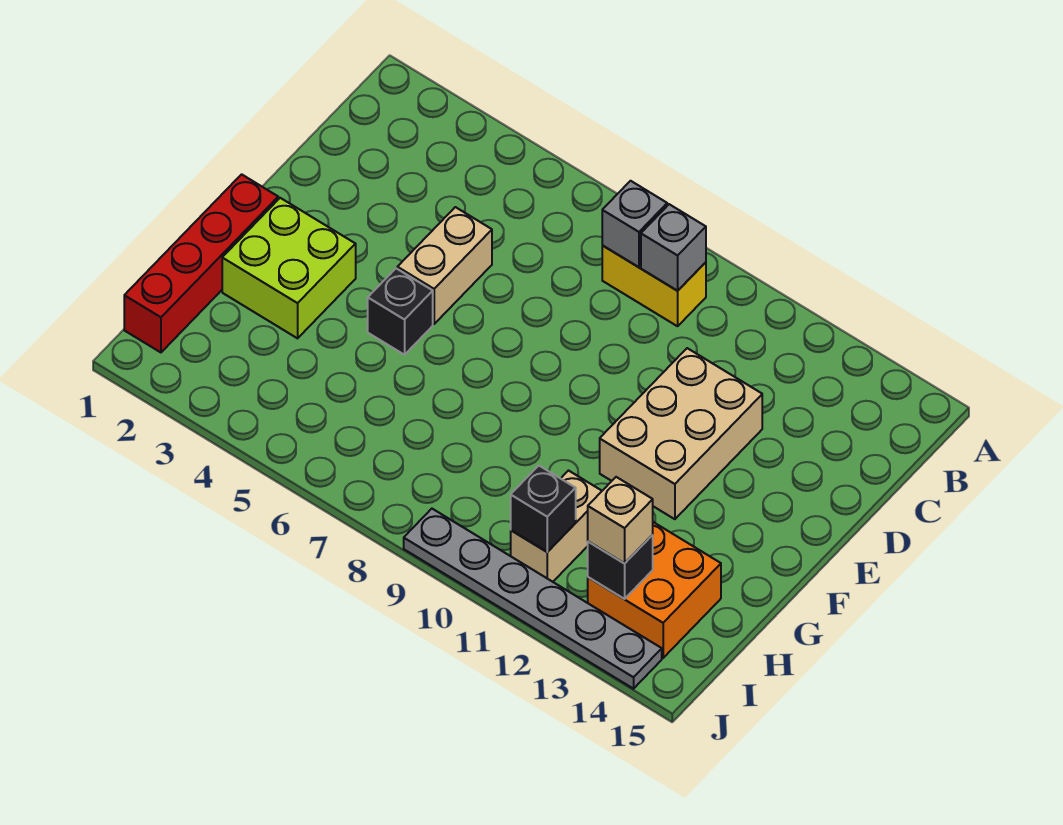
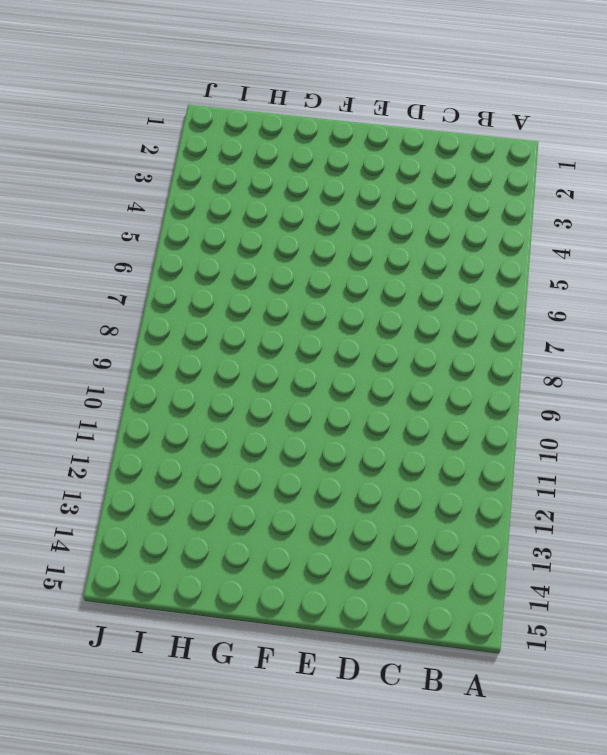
none -> yellow brick B8:B9 level 1
none -> tan brick D5:E5 level 1
none -> tan brick D11:F12 level 1

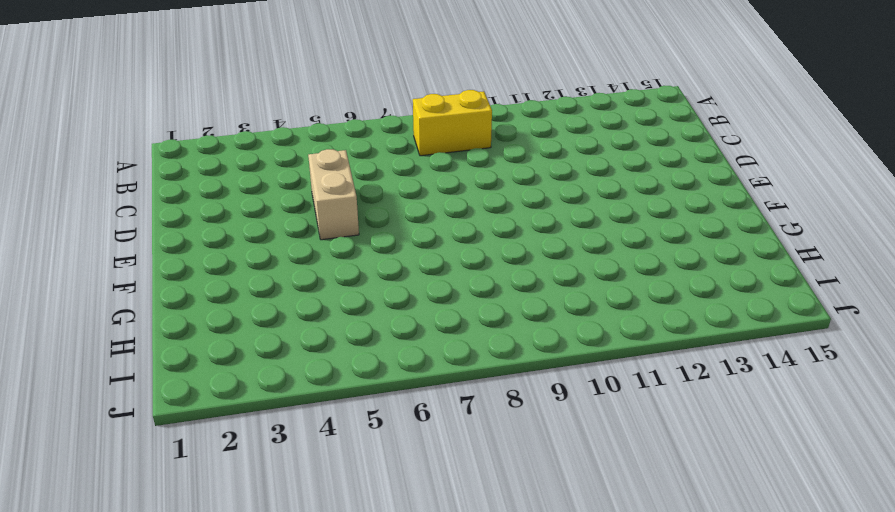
none -> tan brick D11:F12 level 1
none -> red brick F1:I1 level 1
none -> lime brick F2:G3 level 1

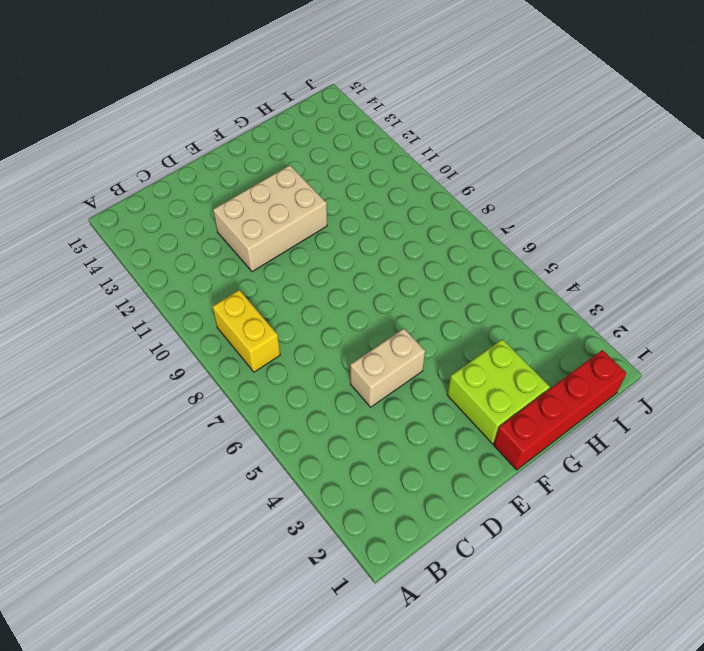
none -> black brick F5 level 1
none -> tan brick H11:I11 level 1
none -> orange brick H13:I14 level 1

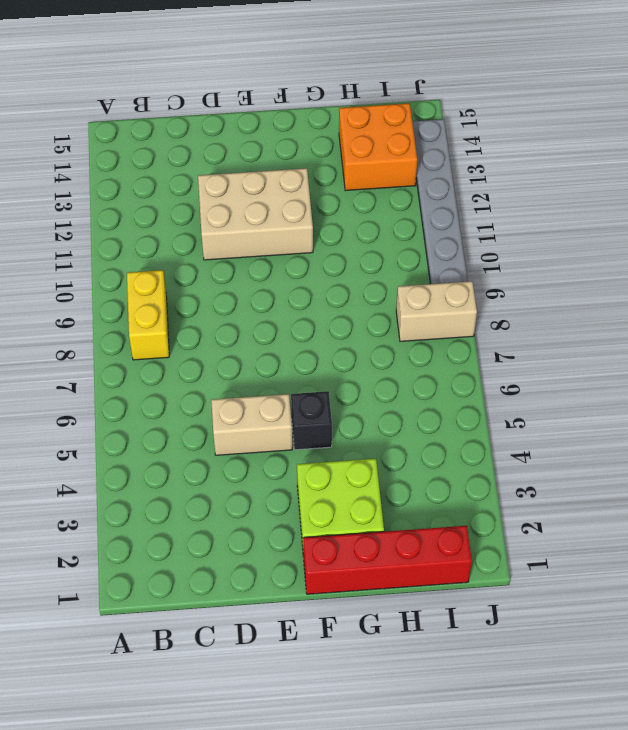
tan brick I8:J8 level 1 -> tan brick H11:I11 level 1
none -> grey brick B8 level 2
none -> grey brick B9 level 2
none -> black brick I11 level 2

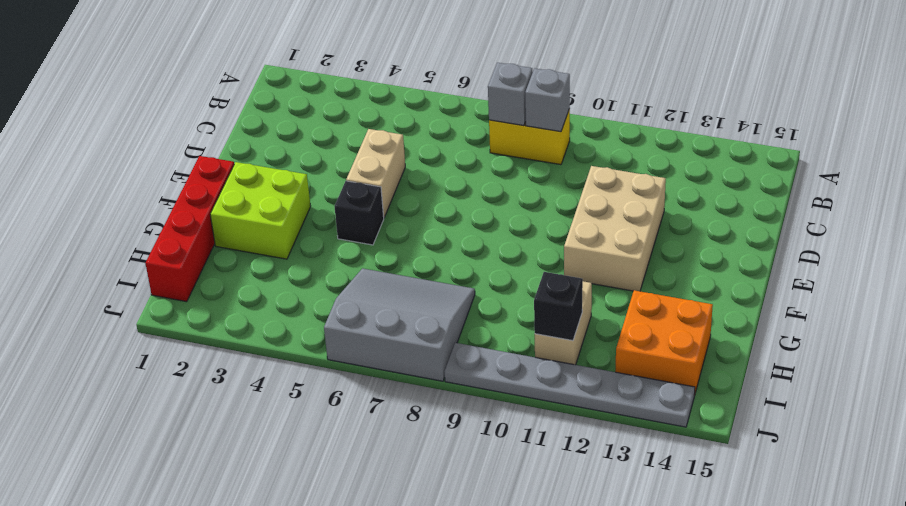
grey slope H6:J8 level 1 top J -> none
none -> black brick I13 level 2
none -> tan brick I13 level 3

